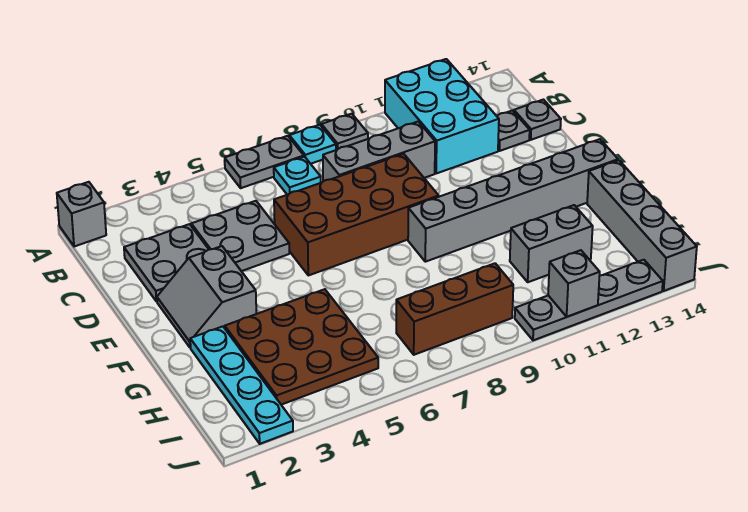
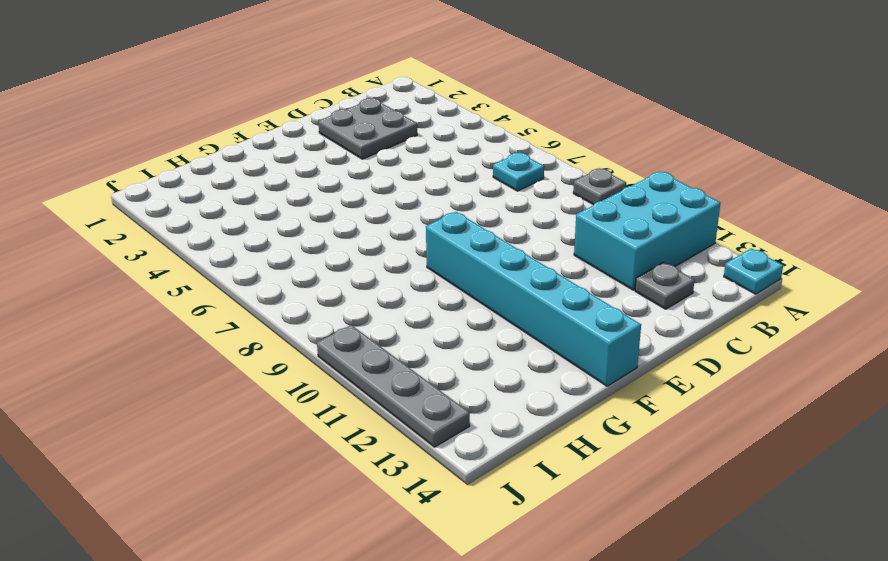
cyan plate A14 level 1 -> cyan plate A8 level 1
cyan brick F9:F14 level 1 -> grey brick F9:F14 level 1
none -> grey brick A1 level 1
none -> grey plate A6:A7 level 1
none -> grey plate C4:D5 level 1

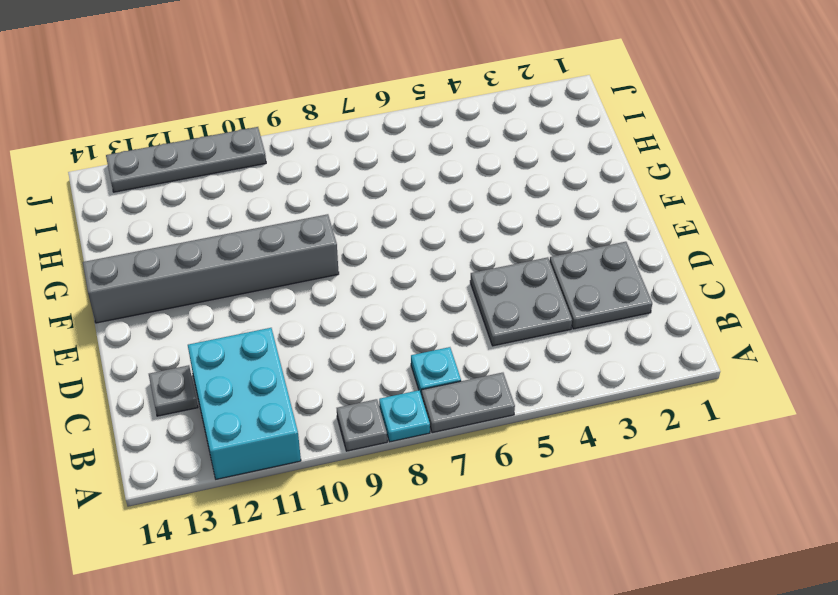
none -> grey brick A1 level 1
none -> grey brick C8:C10 level 1
none -> grey plate C14 level 1

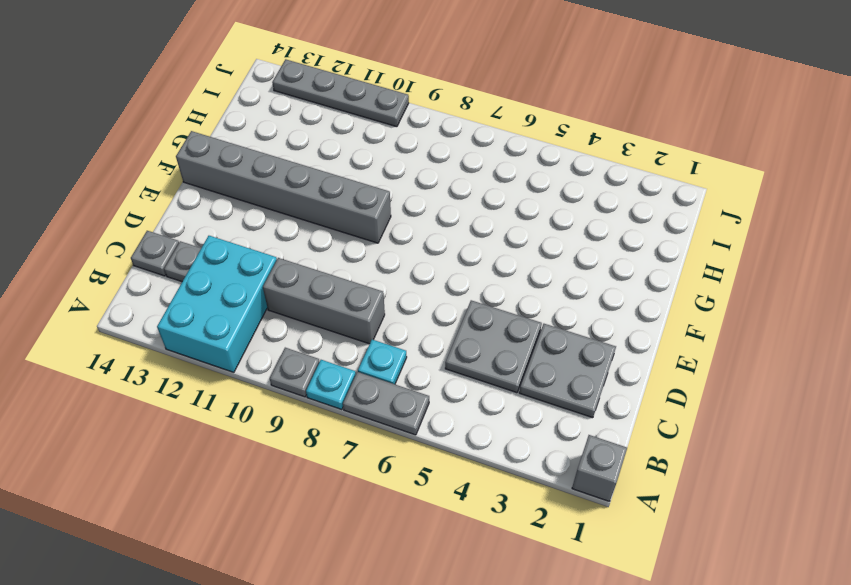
none -> brown brick D6:E9 level 1
none -> grey slope E2:F3 level 1 top 3
none -> cyan plate G2:J2 level 1

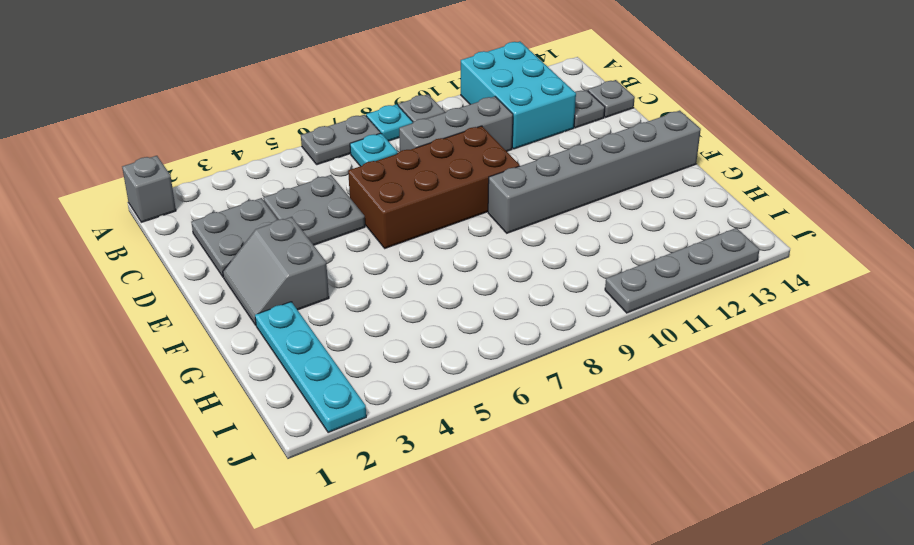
none -> brown plate G3:I5 level 1
none -> grey brick G14:J14 level 1
none -> grey brick H11:H12 level 1

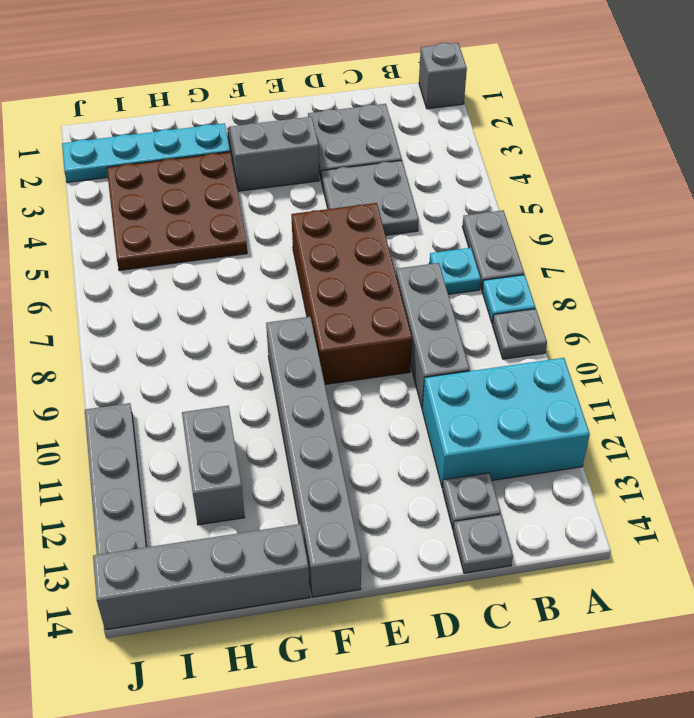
none -> brown brick I7:I9 level 1
none -> grey brick J11 level 2

